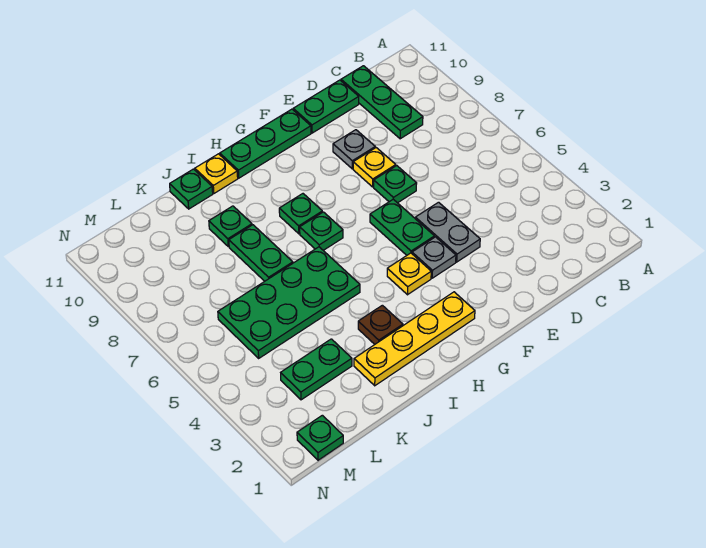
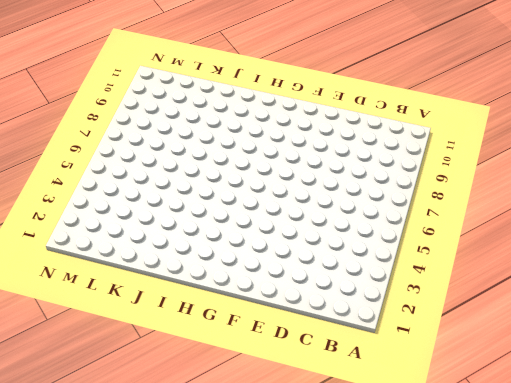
none -> green plate C9:C11 level 1
none -> green plate D11:E11 level 1
none -> grey plate E4:E5 level 1

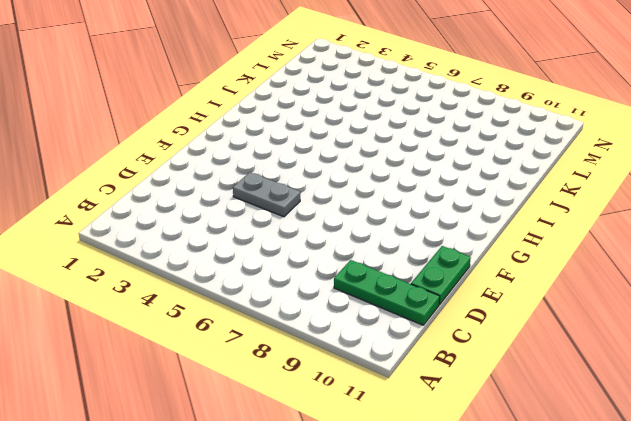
none -> green plate E7 level 1
none -> yellow plate E8 level 1
none -> grey plate E9 level 1

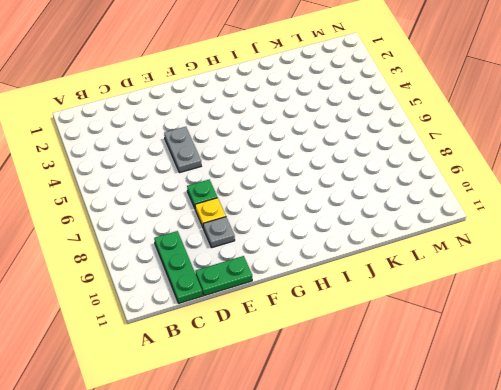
none -> grey plate F4 level 1
none -> green plate F5:F6 level 1
none -> green plate F11:H11 level 1

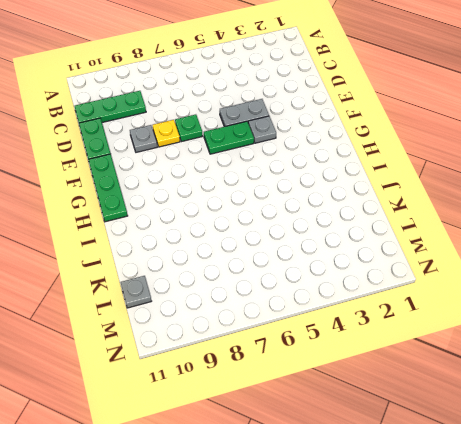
grey plate L11 level 1 -> none
none -> yellow plate G2:J2 level 1
none -> yellow plate G4 level 1
none -> green plate H7 level 1

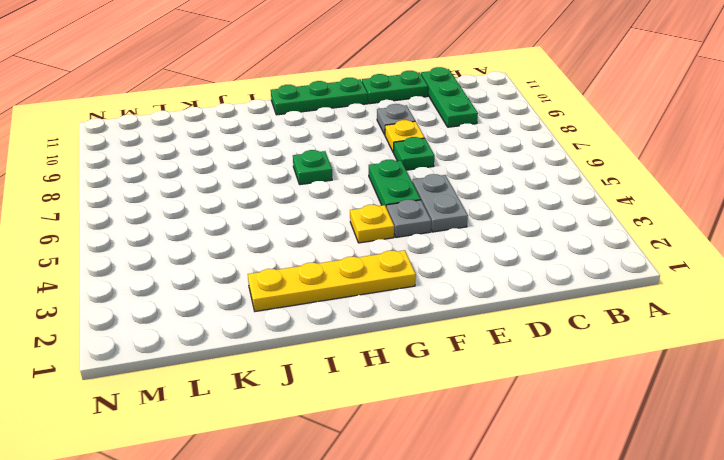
none -> green plate H8 level 1
none -> brown plate I3 level 1
none -> green plate I5:L6 level 1

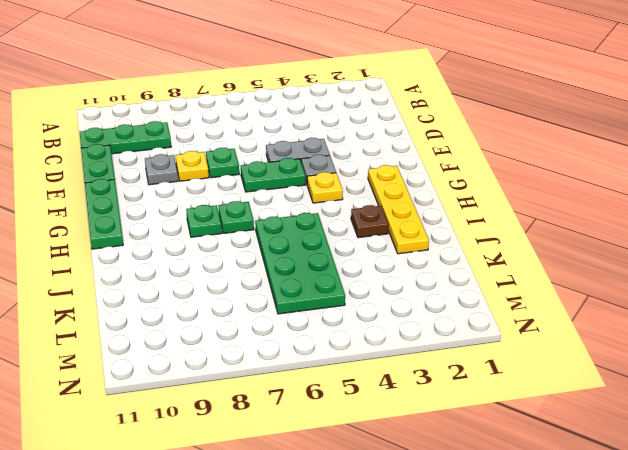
none -> yellow plate I11 level 1
none -> green plate J7:J8 level 1
none -> green plate J9 level 1

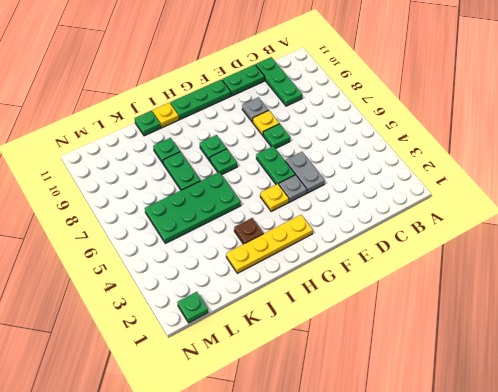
none -> green plate K3:L3 level 1

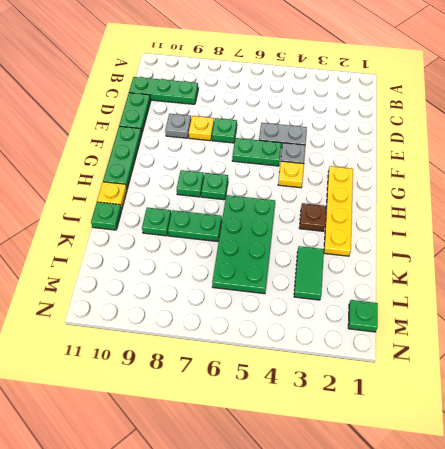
green tile K3:L3 level 1 -> green plate K3:L3 level 1

